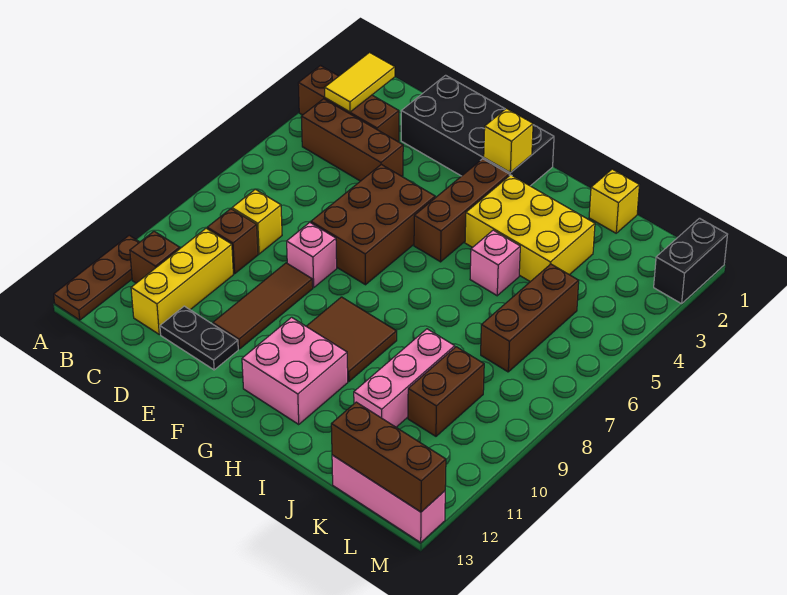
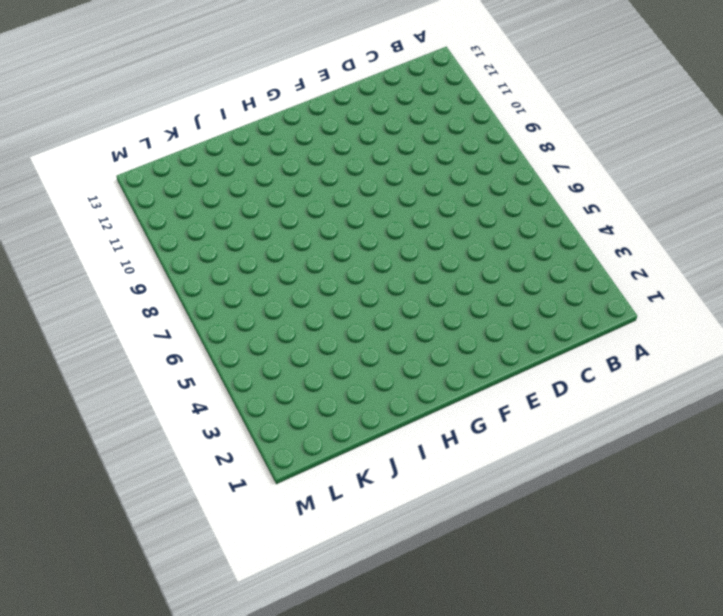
none -> brown brick A3:C3 level 1
none -> brown plate A11:A13 level 1
none -> brown brick B4:D4 level 1

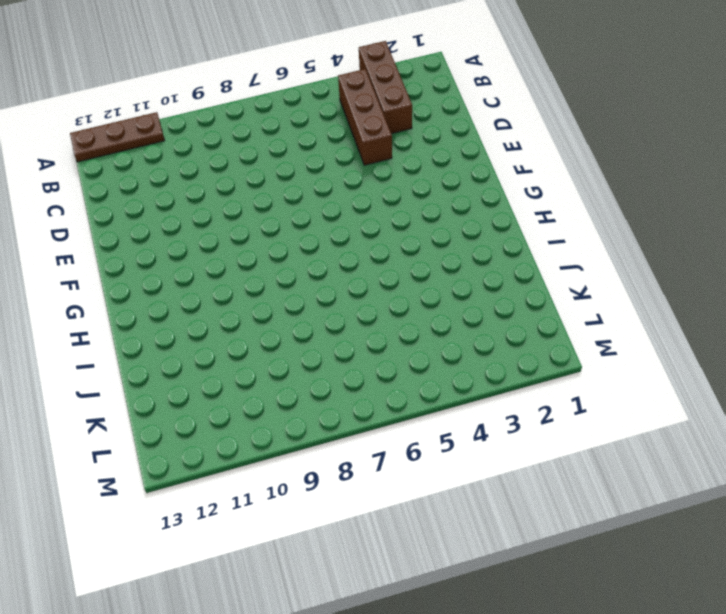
none -> brown brick B11 level 1
none -> yellow brick C8 level 1
none -> brown brick C9 level 1

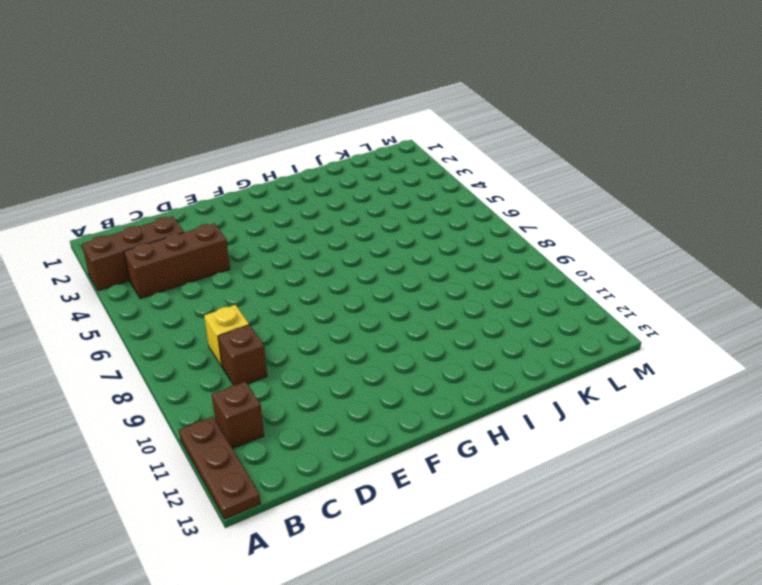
none -> yellow brick C10:C12 level 1
none -> black brick D1:G2 level 1
none -> black plate D12:E12 level 1

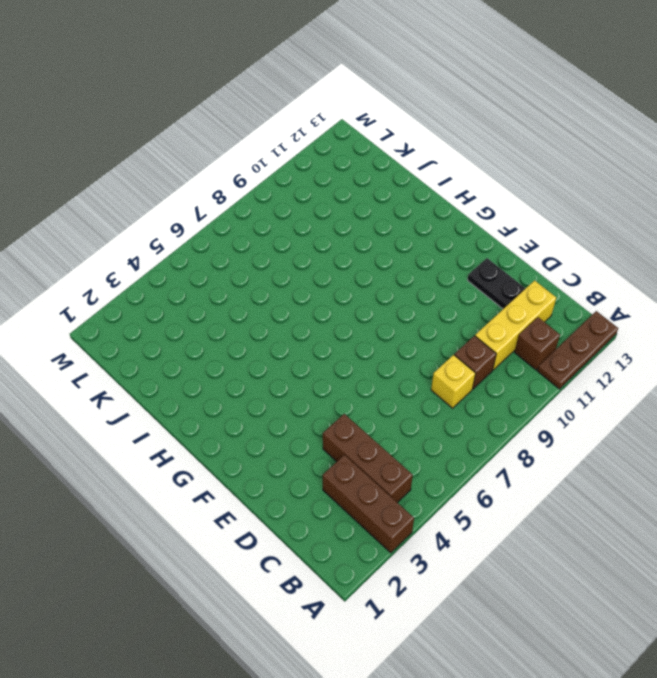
none -> black brick D1:G2 level 1
none -> brown brick E5:F7 level 1
none -> pink brick E8 level 1

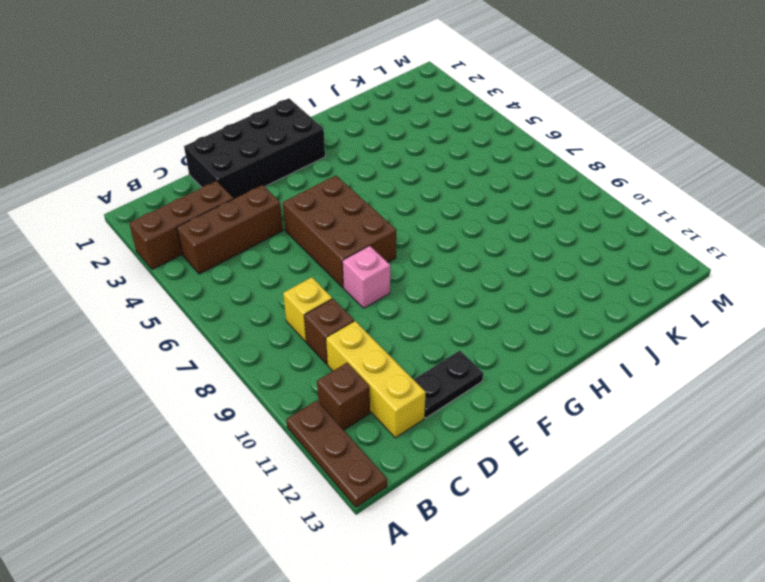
none -> brown tile E9:E11 level 1
none -> brown brick G3:G5 level 1
none -> brown tile G9:H10 level 1

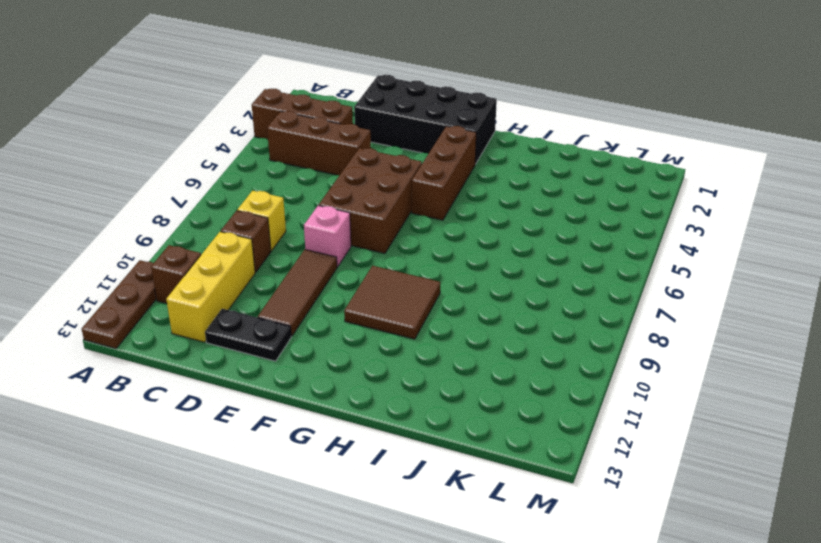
none -> pink brick G11:H12 level 1
none -> yellow brick H3:J4 level 1
none -> pink brick I5 level 1

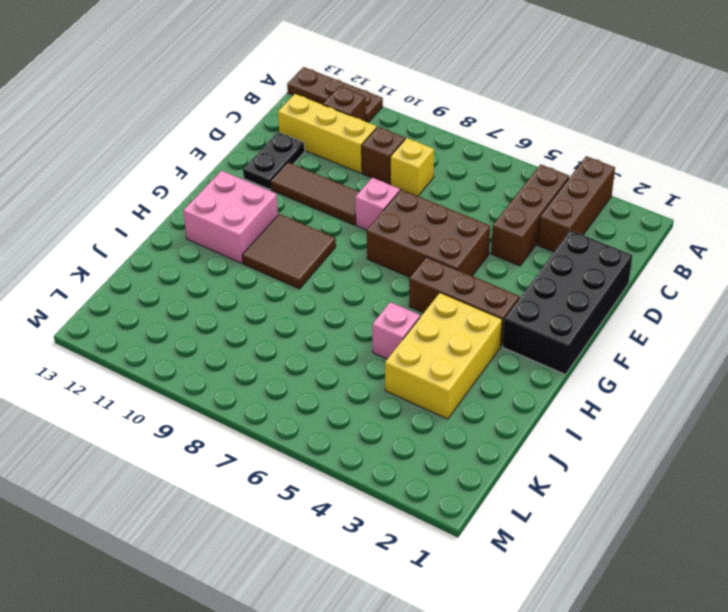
none -> yellow brick J1 level 1
none -> pink brick J9:J11 level 1
none -> brown brick K5:K7 level 1

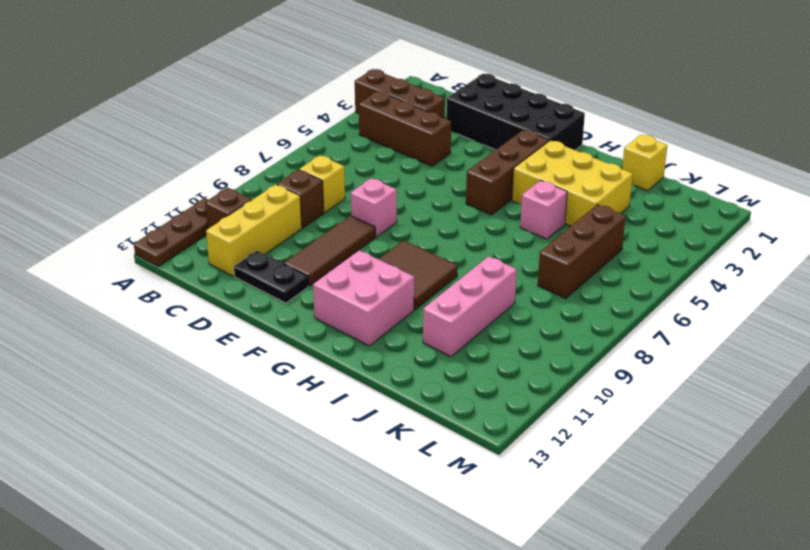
none -> brown brick E5:F7 level 1
none -> brown brick K9:K10 level 1
none -> pink brick K13:M13 level 1

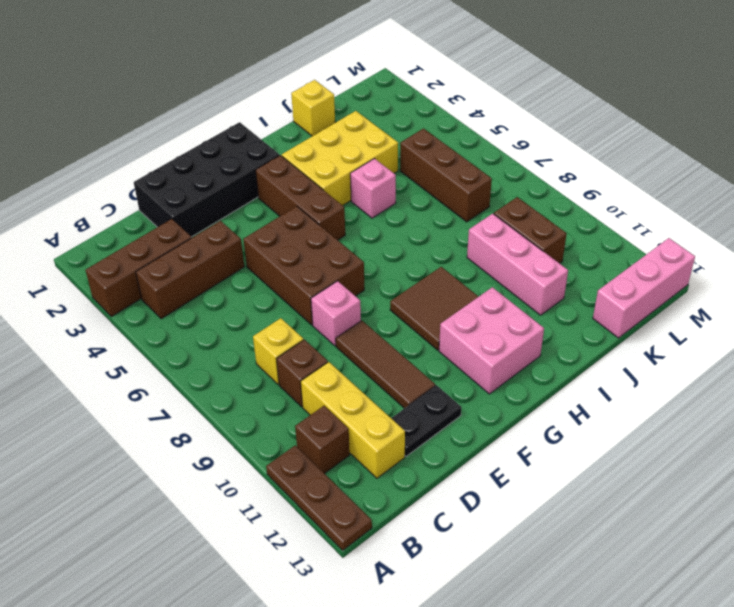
none -> black brick M1:M2 level 1
none -> yellow tile B2:B3 level 2
none -> yellow brick G2 level 2

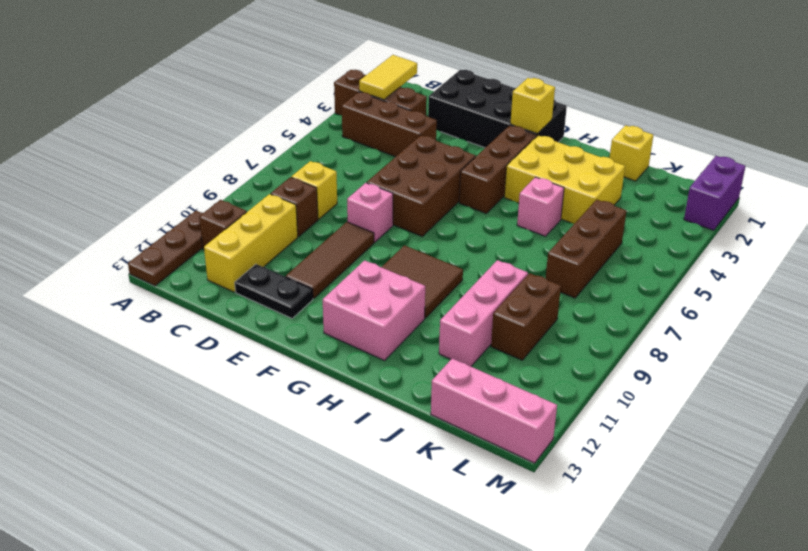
purple brick M1:M2 level 1 -> black brick M1:M2 level 1
none -> brown brick K13:M13 level 2

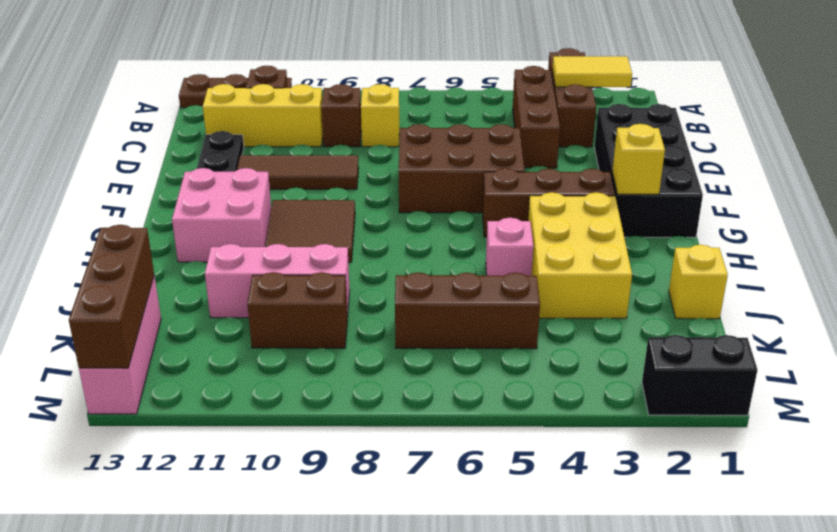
none -> pink brick E8 level 1

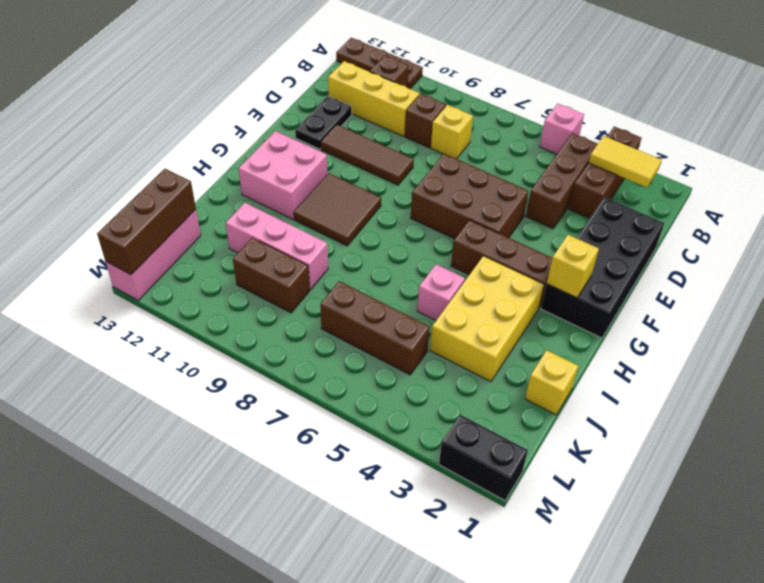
pink brick A5 level 1 -> pink brick E8 level 1

